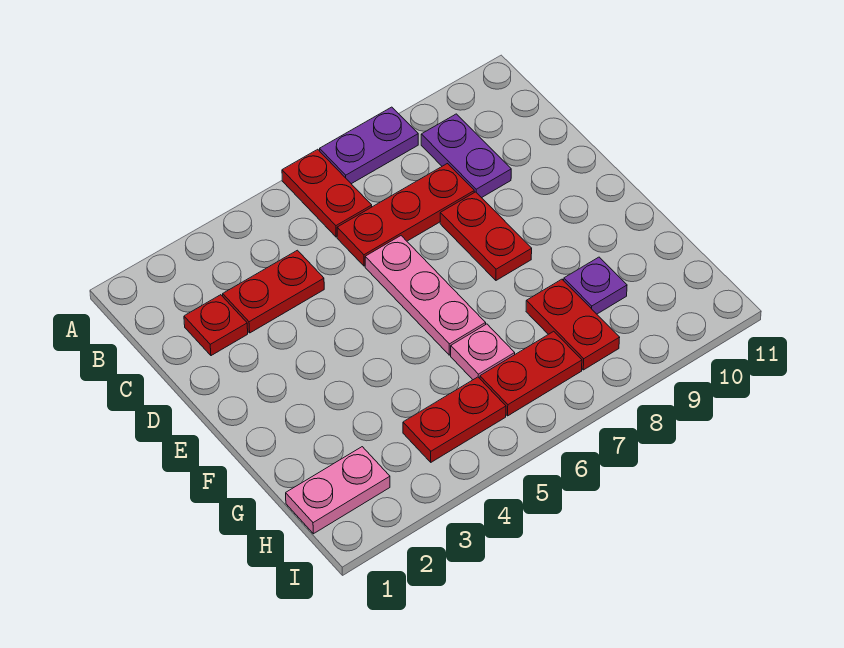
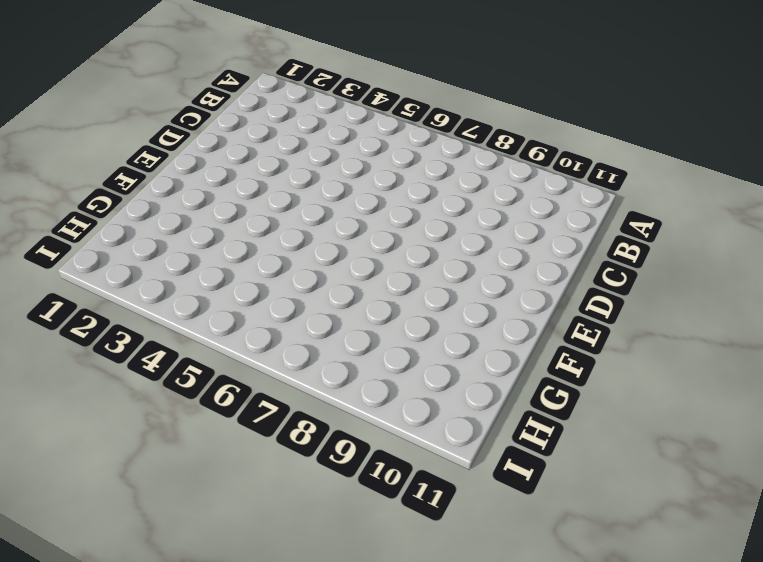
none -> red plate A6:B6 level 1
none -> purple plate A7:A8 level 1
none -> purple plate B9:C9 level 1

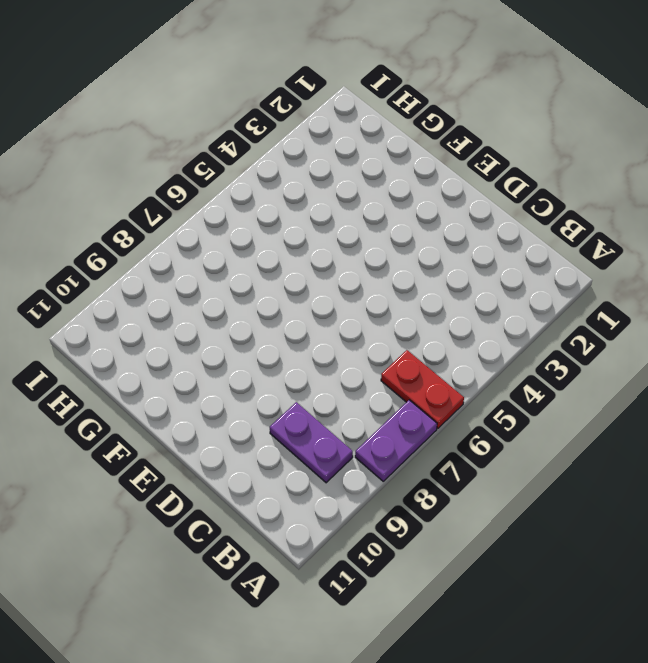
none -> red plate C2 level 1
none -> red plate C3:C4 level 1
none -> red plate C6:C8 level 1

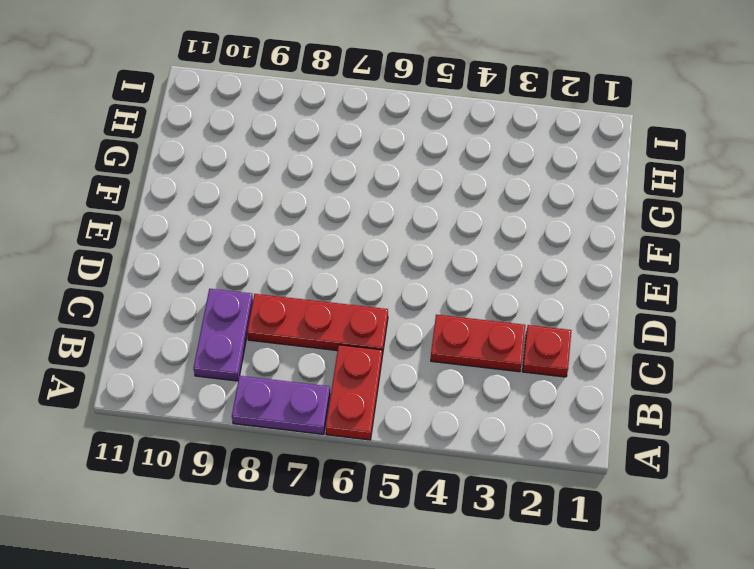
none -> pink plate D6:F6 level 1
none -> red plate D8:E8 level 1
none -> pink plate G6 level 1

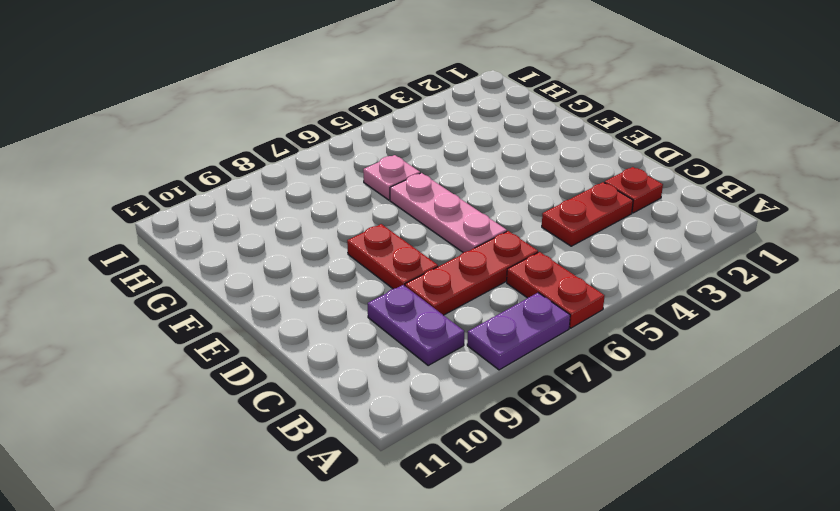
none -> red plate G8:H8 level 1
none -> purple plate G9 level 1
none -> pink plate H1:H2 level 1

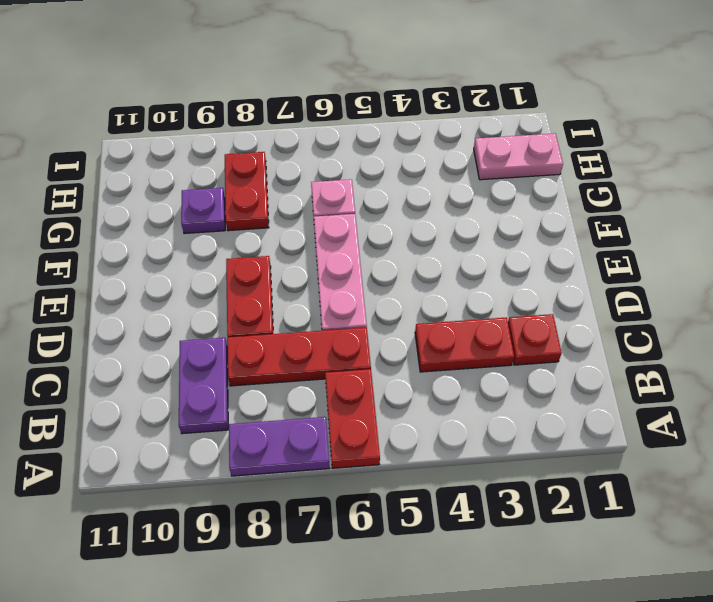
none -> red plate H4:H5 level 1
none -> red plate H6:H7 level 1

